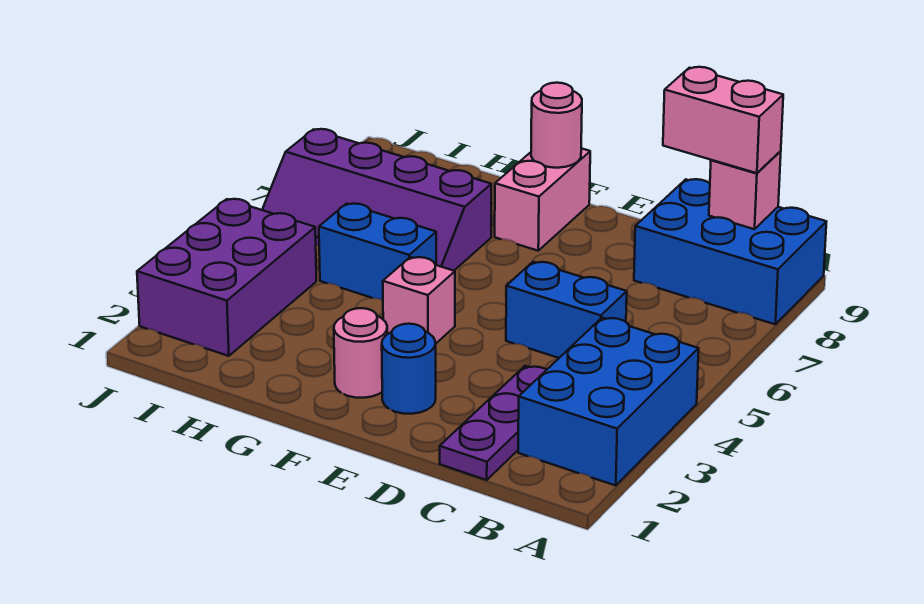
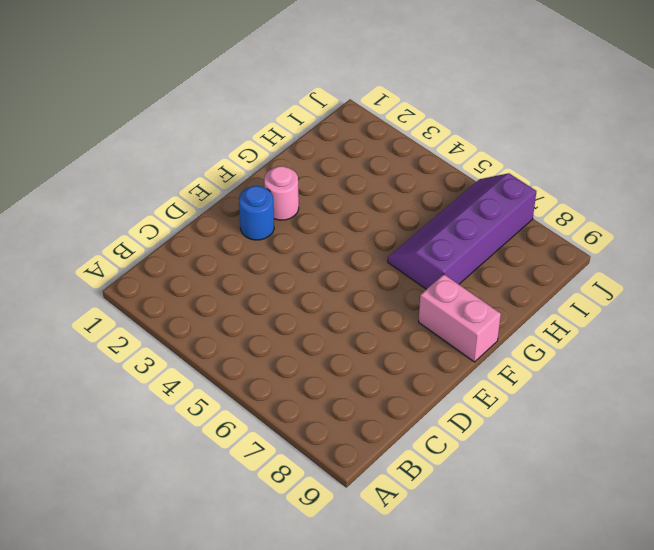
none -> blue brick A2:B4 level 1
none -> blue brick A8:C9 level 1
none -> purple plate C1:C3 level 1

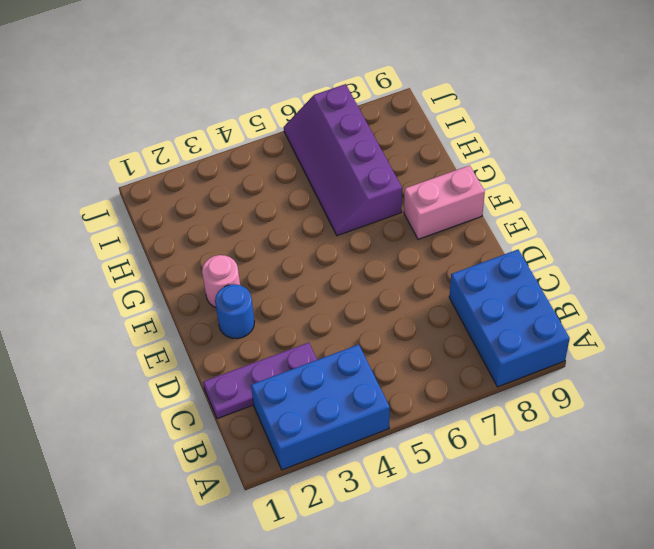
none -> blue brick C5:D5 level 1
none -> pink brick F4 level 1
none -> blue brick G5:H5 level 1

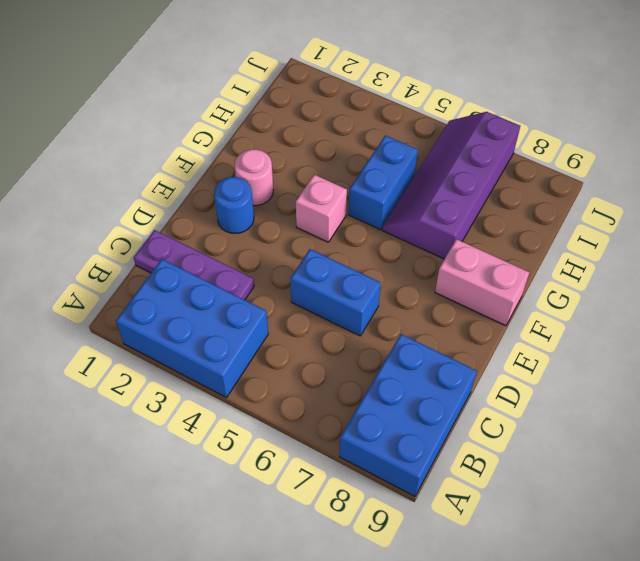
blue brick D5:D6 level 1 -> blue brick C5:D5 level 1
none -> purple brick I2:J4 level 1
none -> pink brick B9 level 2
none -> pink round brick F9 level 2

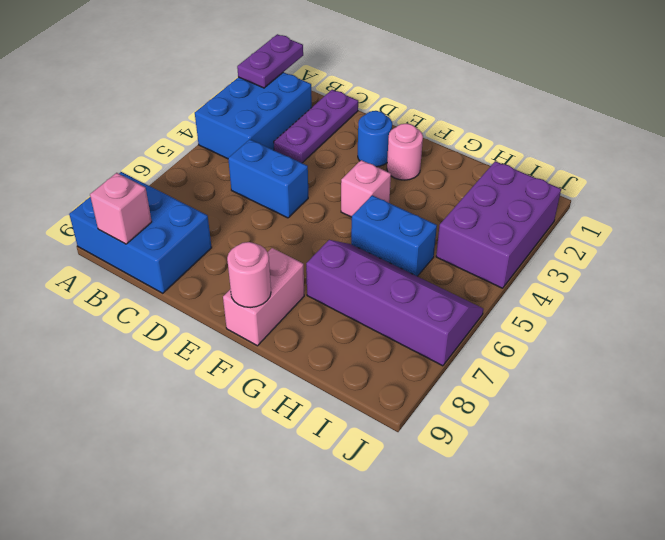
purple plate A1:A2 level 2 -> none
none -> pink brick B9:C9 level 3

